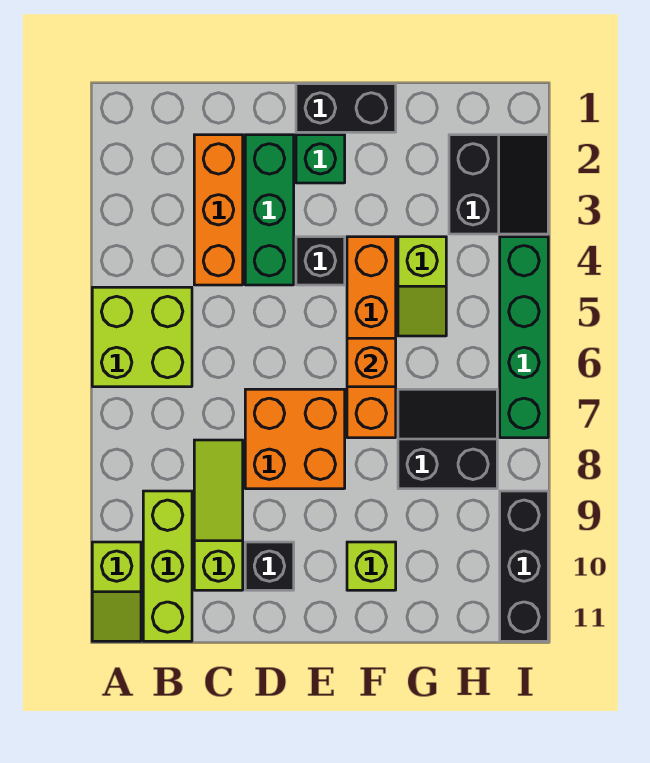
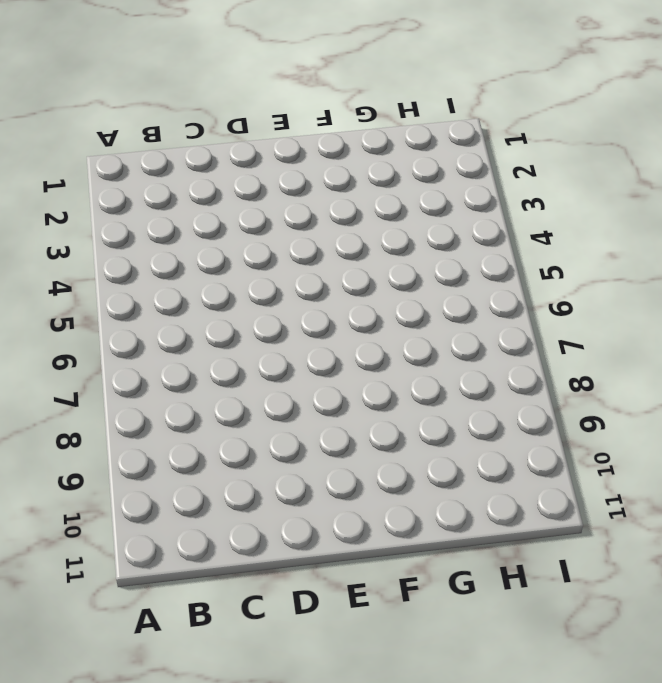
none -> lime brick A5:B6 level 1
none -> lime slope A10:A11 level 1 top 10
none -> lime brick B9:B11 level 1

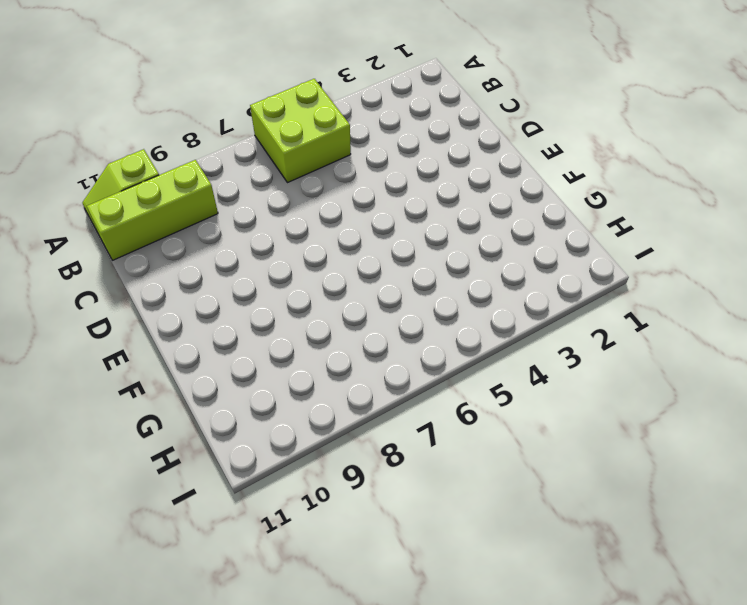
none -> orange brick C2:C4 level 1
none -> lime slope C8:C10 level 1 top 10
none -> green brick D2:D4 level 1

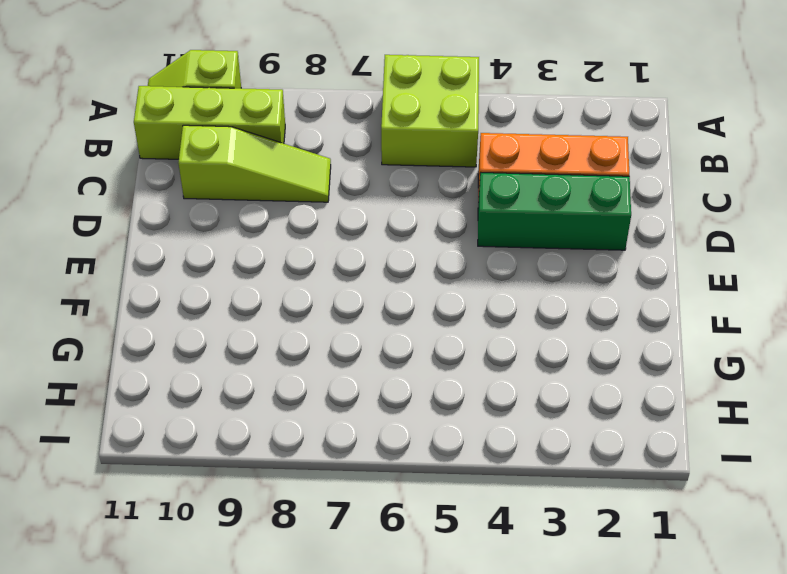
none -> orange brick D7:E8 level 1
none -> black brick D10 level 1
none -> black brick E1:F1 level 1

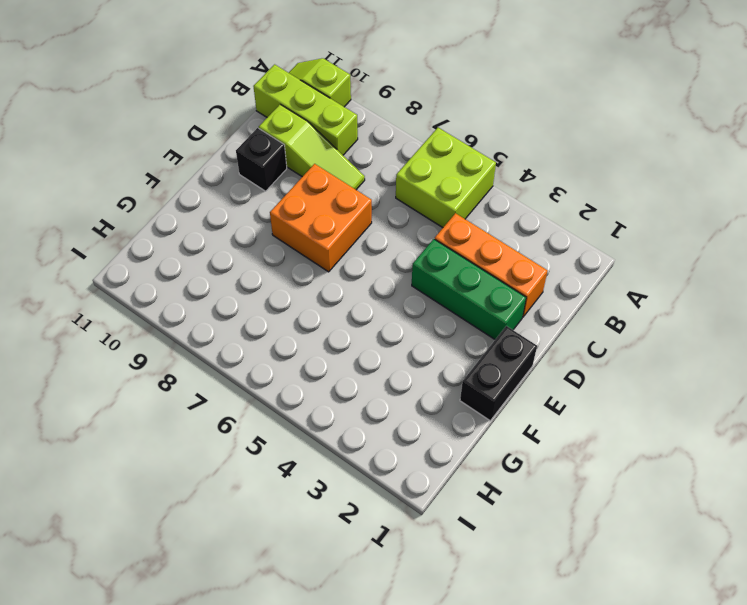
none -> green brick E2 level 1
none -> black brick E4 level 1
none -> orange brick F4:F7 level 1

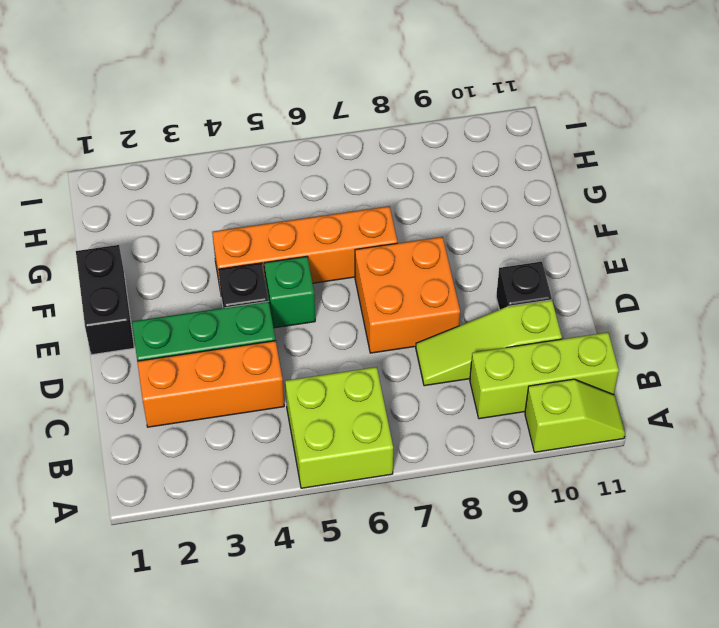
green brick E5 level 1 -> green brick E2 level 1
none -> lime brick F10 level 1
none -> lime slope G4:G5 level 1 top 4
none -> black slope G7:H8 level 1 top 8

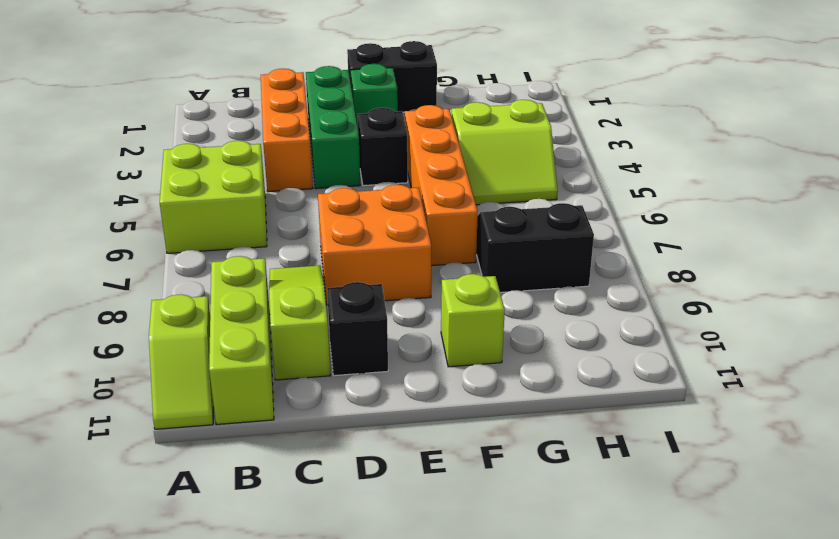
lime slope G4:H5 level 1 top 4 -> lime slope G4:G5 level 1 top 4
none -> black slope H2:I3 level 1 top H
none -> green brick I4:I7 level 1
none -> black brick I9:I11 level 1

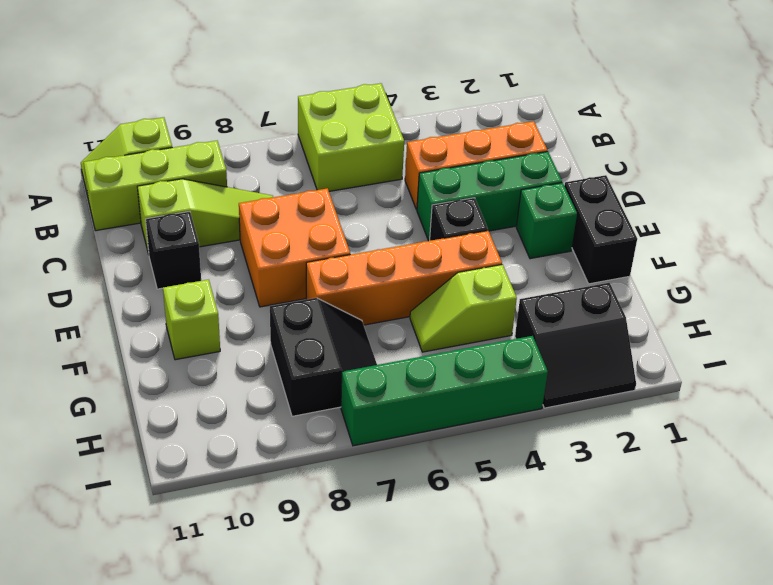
none -> black brick I9:I11 level 1
none -> orange brick F6 level 2

